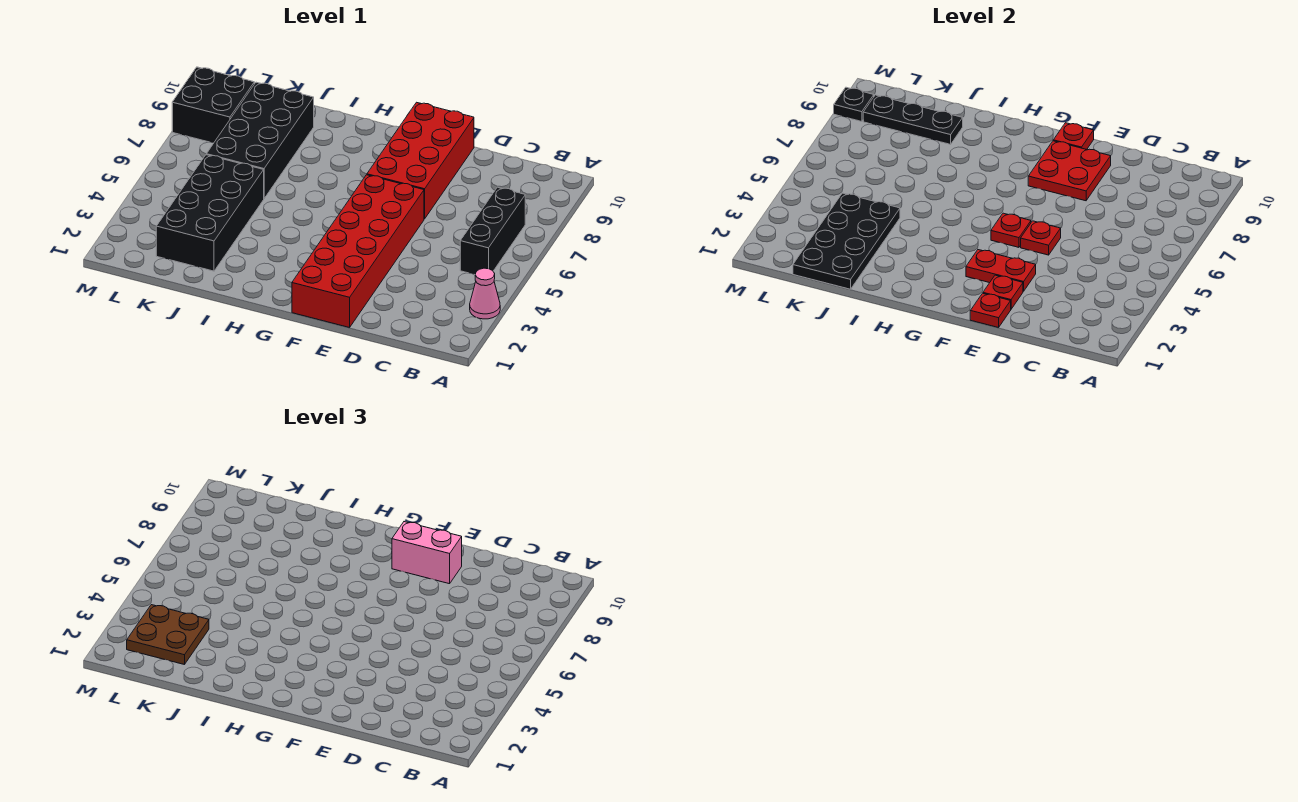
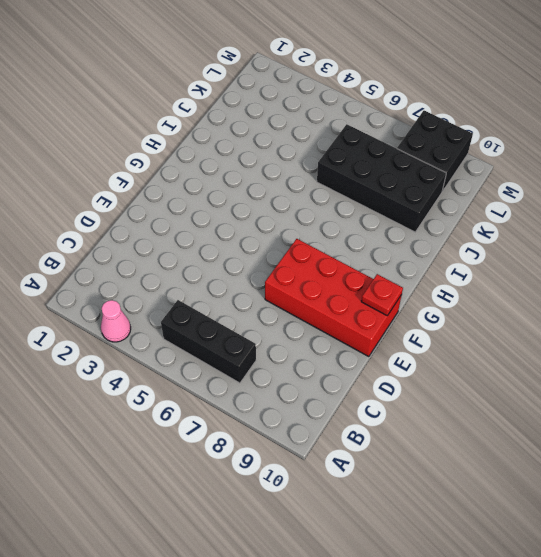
none -> red brick E1:F6 level 1
none -> black brick J2:K5 level 1
none -> red plate E1 level 2

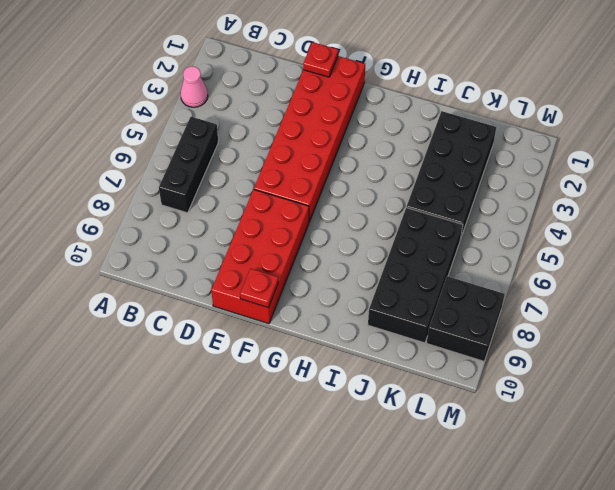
none -> red plate E2 level 2
none -> red plate E3:F3 level 2
none -> red plate E5 level 2

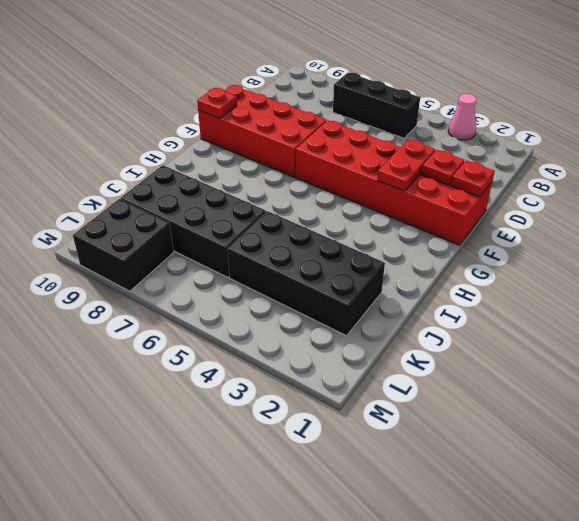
none -> red plate E5 level 2
none -> red plate E8:F9 level 2
none -> red plate F5 level 2

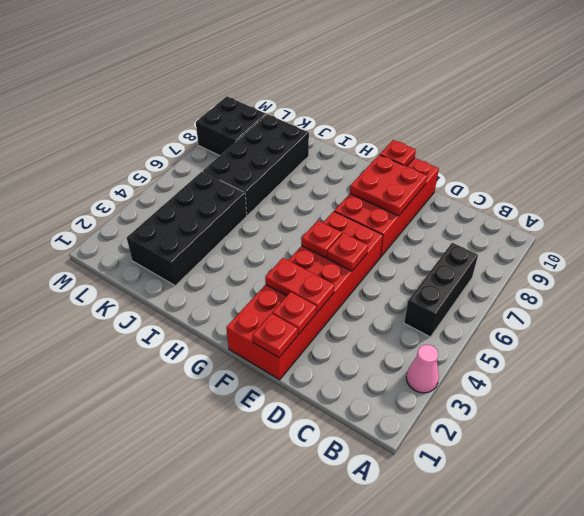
none -> black plate J1:K4 level 2
none -> black plate J9:L9 level 2
none -> black plate M9 level 2

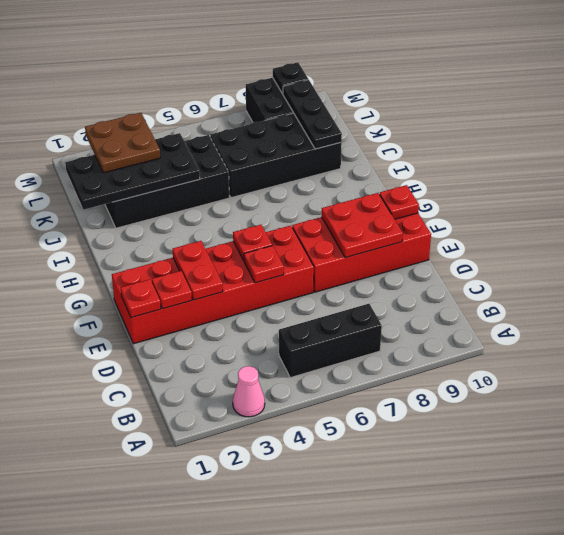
none -> pink brick E9:F9 level 3

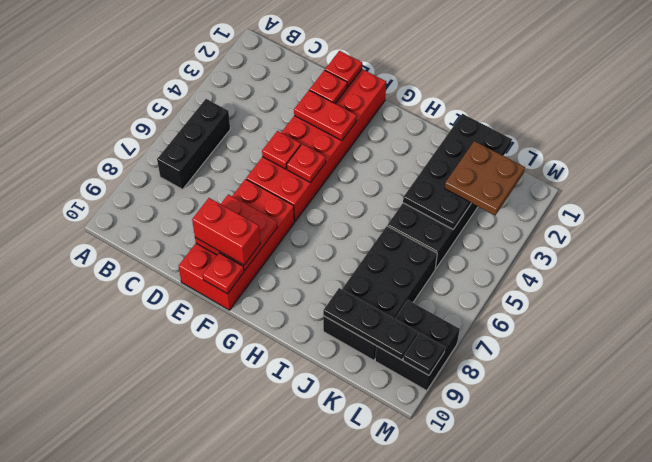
red brick E9:F9 level 3 -> pink brick E9:F9 level 3
none -> pink cone A3 level 1

